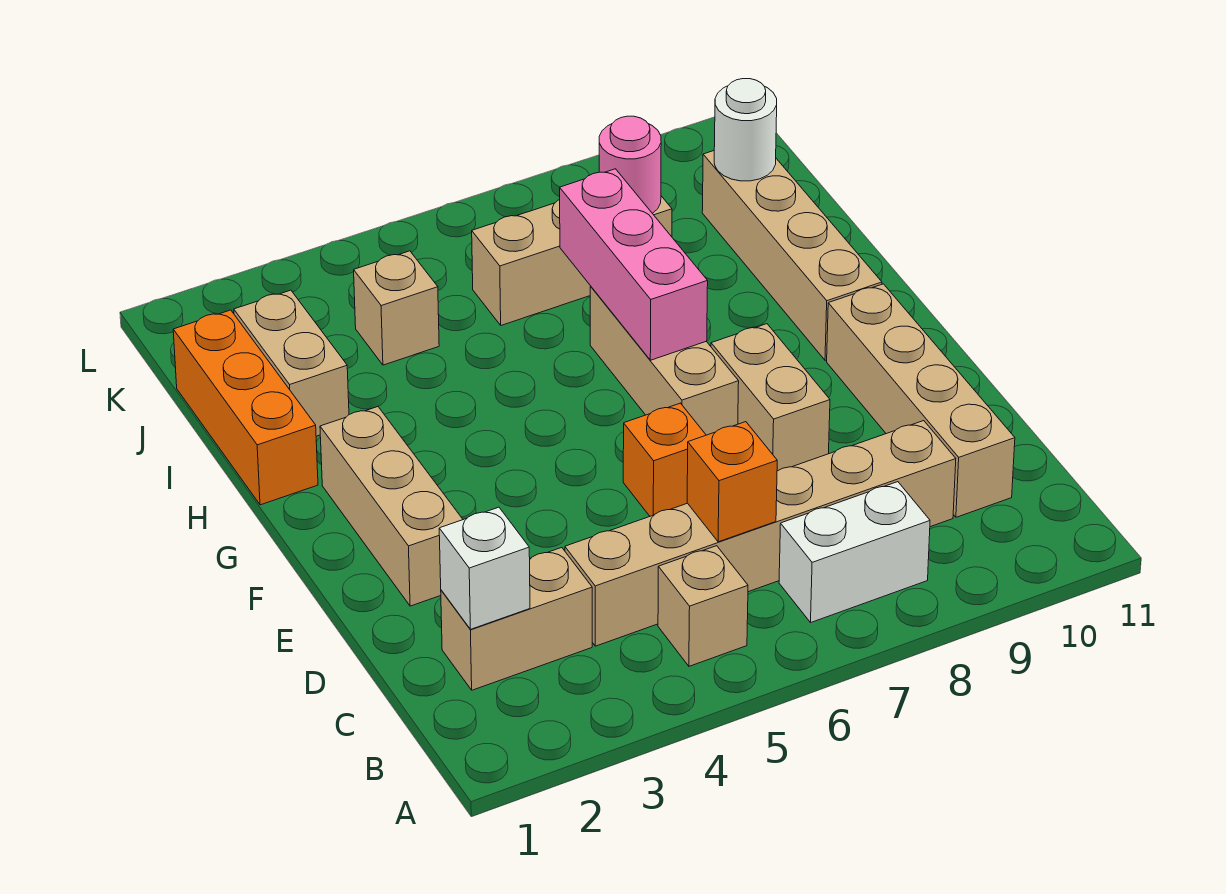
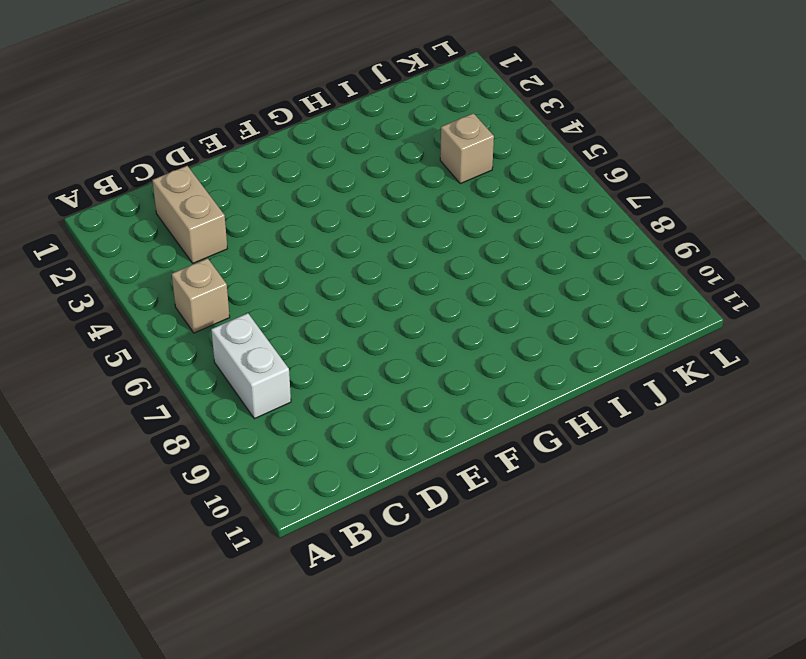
none -> tan brick C4:C9 level 1
none -> tan brick C10:F10 level 1
none -> tan brick E2:G2 level 1

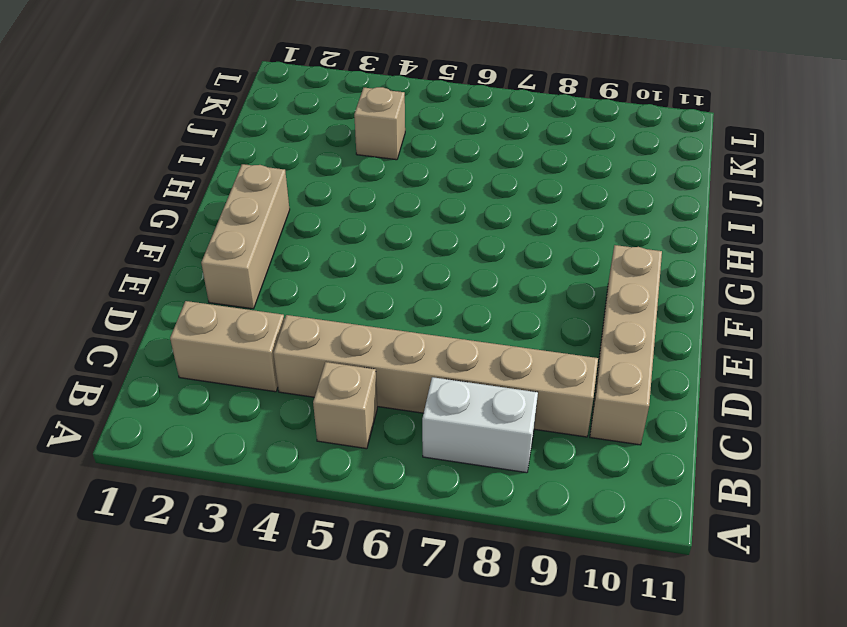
none -> orange brick E6 level 1
none -> tan brick E8:F8 level 1
none -> tan brick F7:H7 level 1

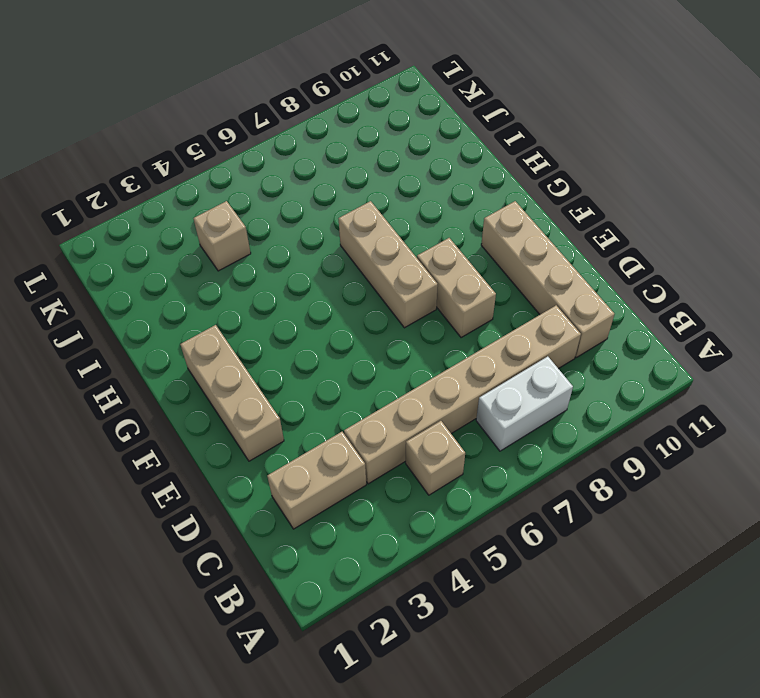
none -> orange brick E6 level 1
none -> tan brick G10:J10 level 1
none -> orange brick H1:J1 level 1

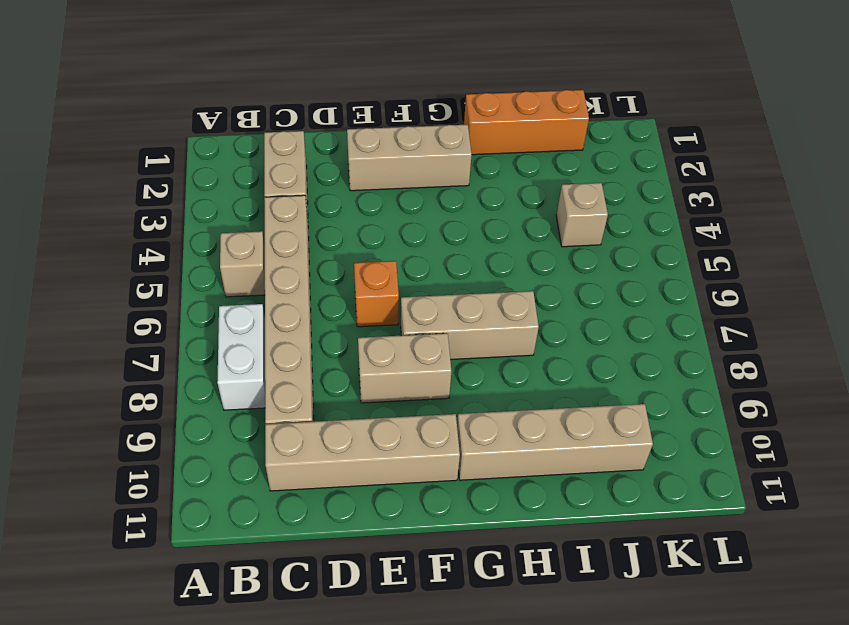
none -> tan brick I2:J2 level 1
none -> tan brick J6:J8 level 1
none -> white brick C2 level 2

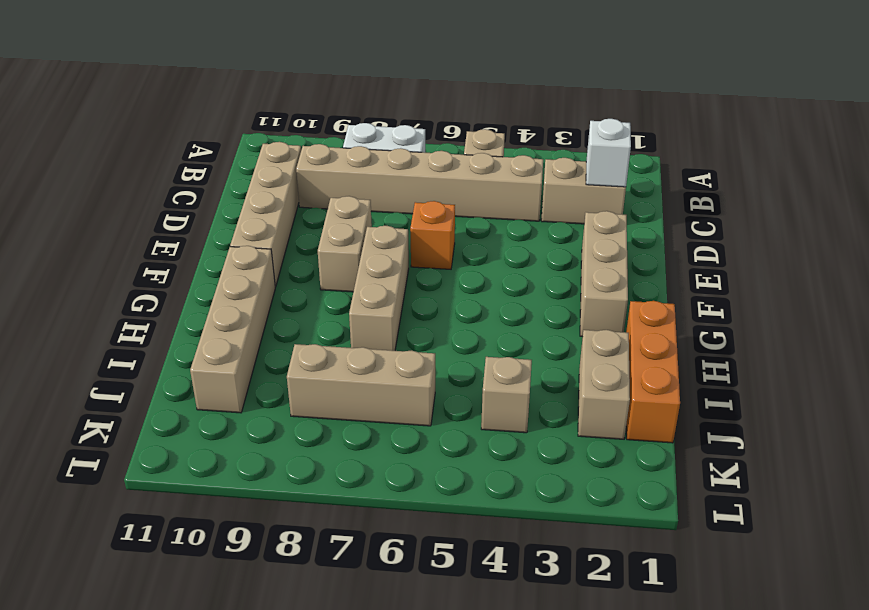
none -> orange brick C6 level 2
none -> pink brick G7:I7 level 2
none -> pink round brick J8 level 2

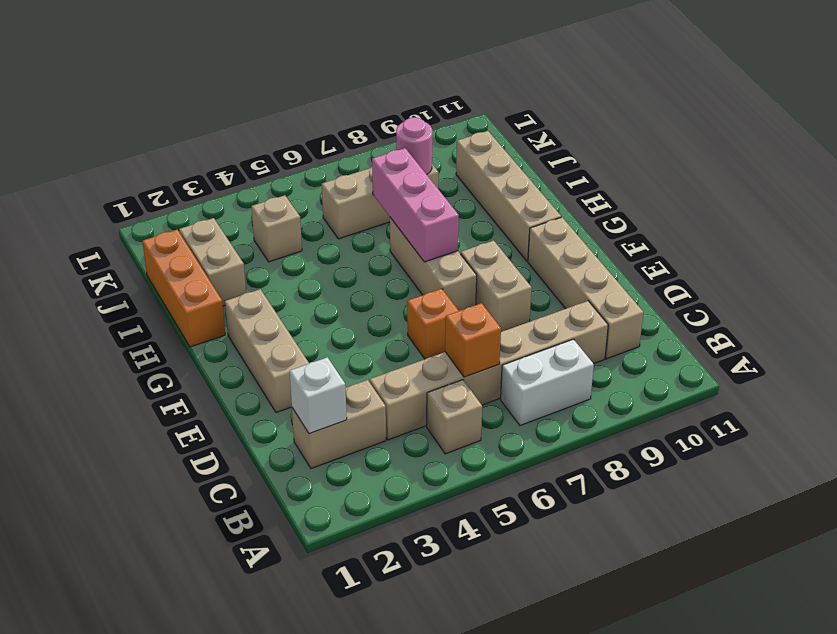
none -> white round brick J10 level 2

